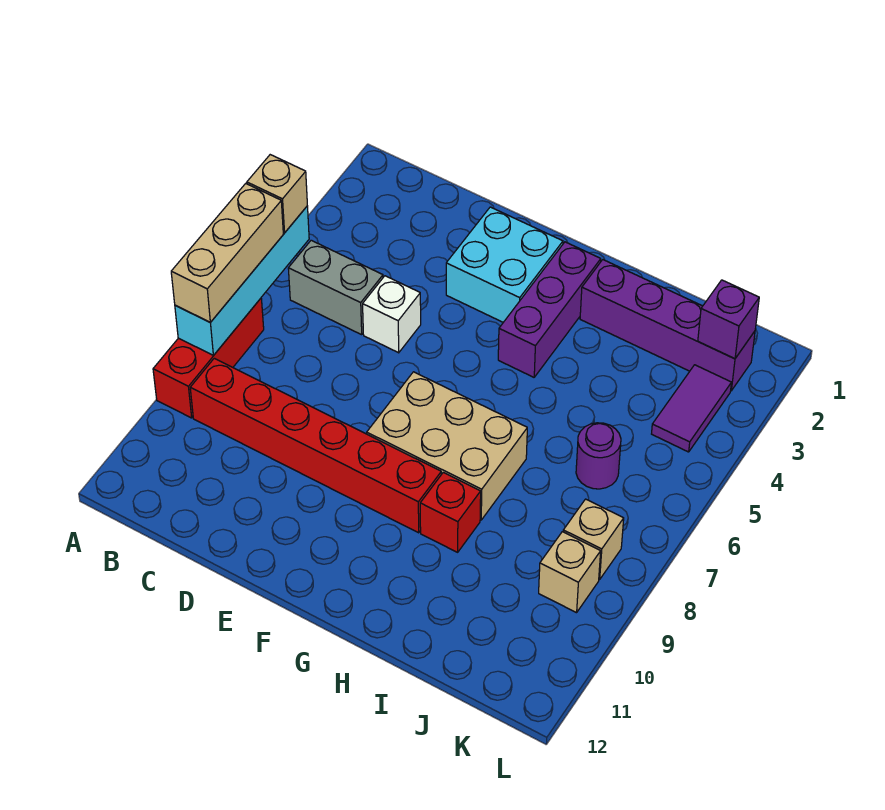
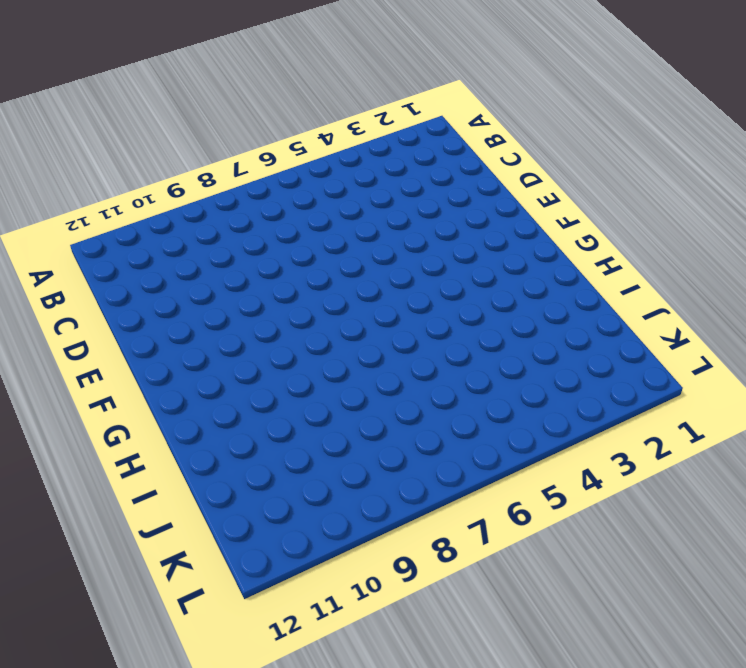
none -> red brick A7:A9 level 1
none -> grey brick B5:C5 level 1
none -> red brick B9:G9 level 1

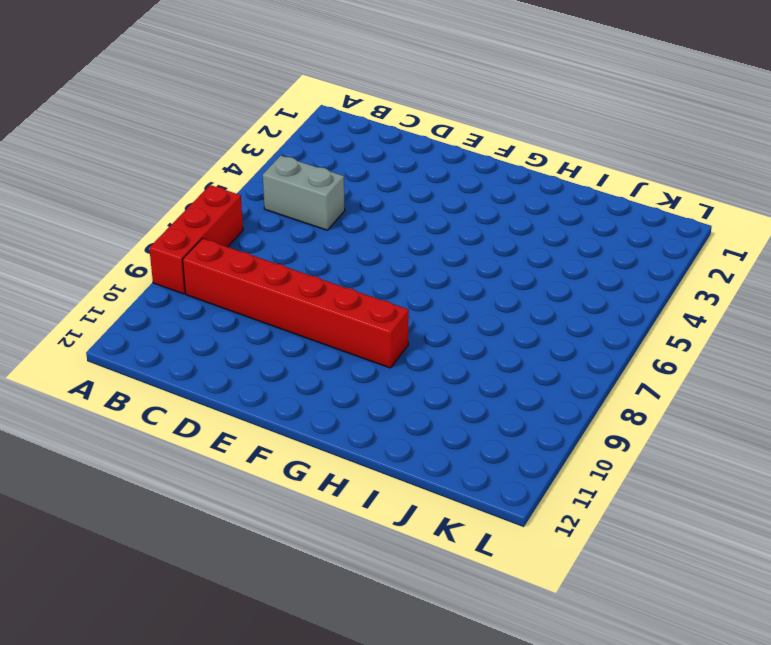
none -> white brick D5 level 1
none -> cyan brick E2:F3 level 1
none -> tan brick F7:H8 level 1

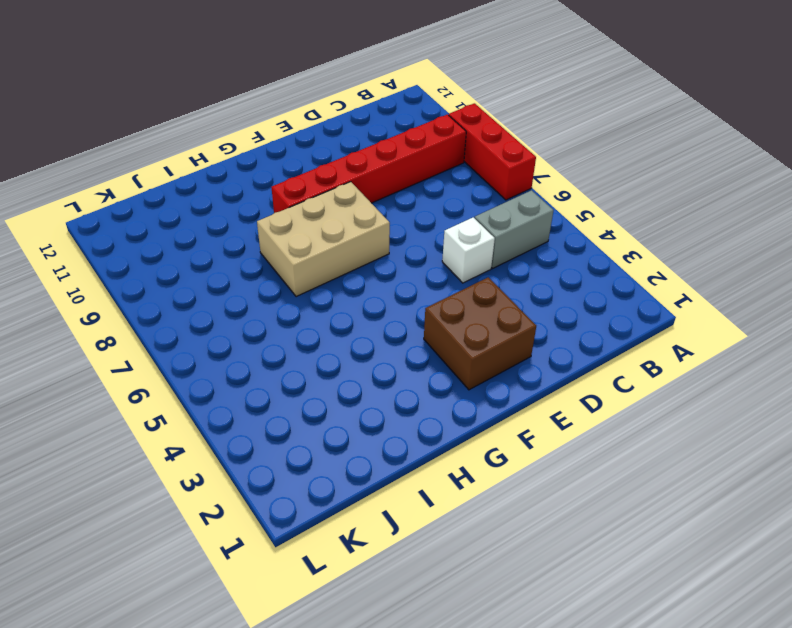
brown brick E2:F3 level 1 -> cyan brick E2:F3 level 1
none -> purple brick G2:G4 level 1
none -> purple brick H2:K2 level 1
none -> red brick H9 level 1

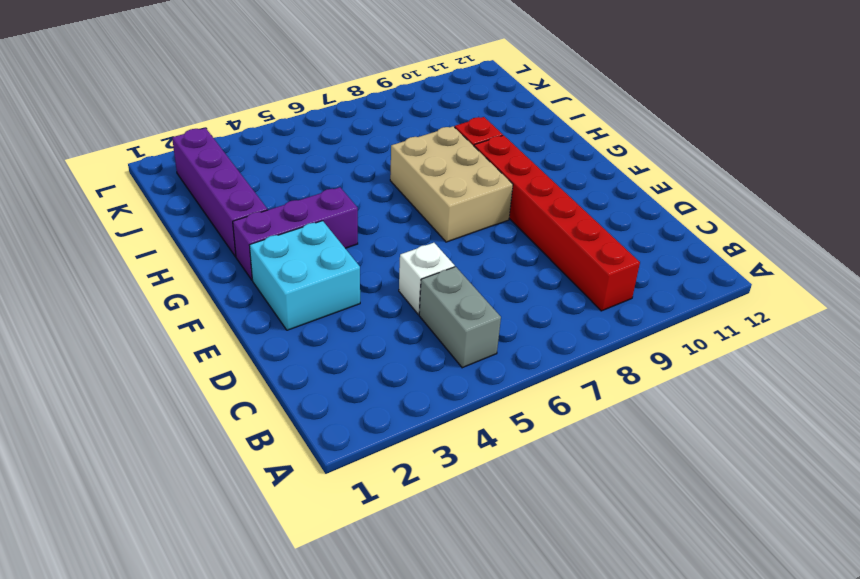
none -> red brick A7:A9 level 1
none -> purple round brick J6 level 1
none -> purple tile K3:K4 level 1

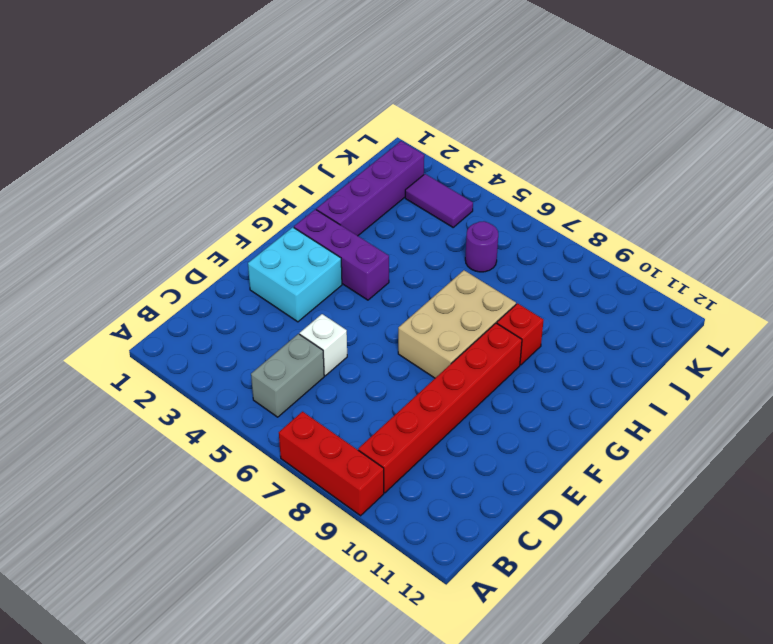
none -> tan brick K8 level 1
none -> tan brick K9 level 1
none -> cyan brick A5:A8 level 2

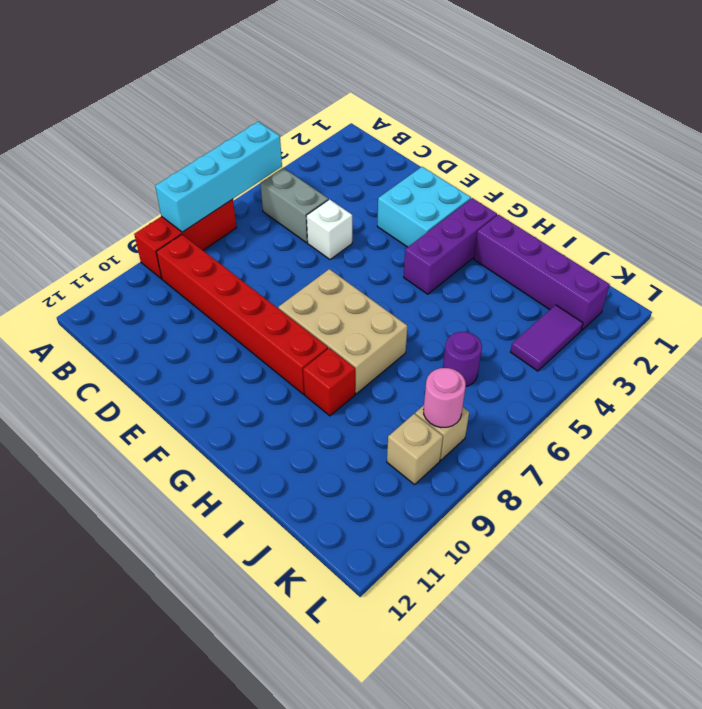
pink round brick K8 level 2 -> none
none -> purple brick K2 level 2
none -> tan brick A5 level 3
none -> tan brick A6:A8 level 3

